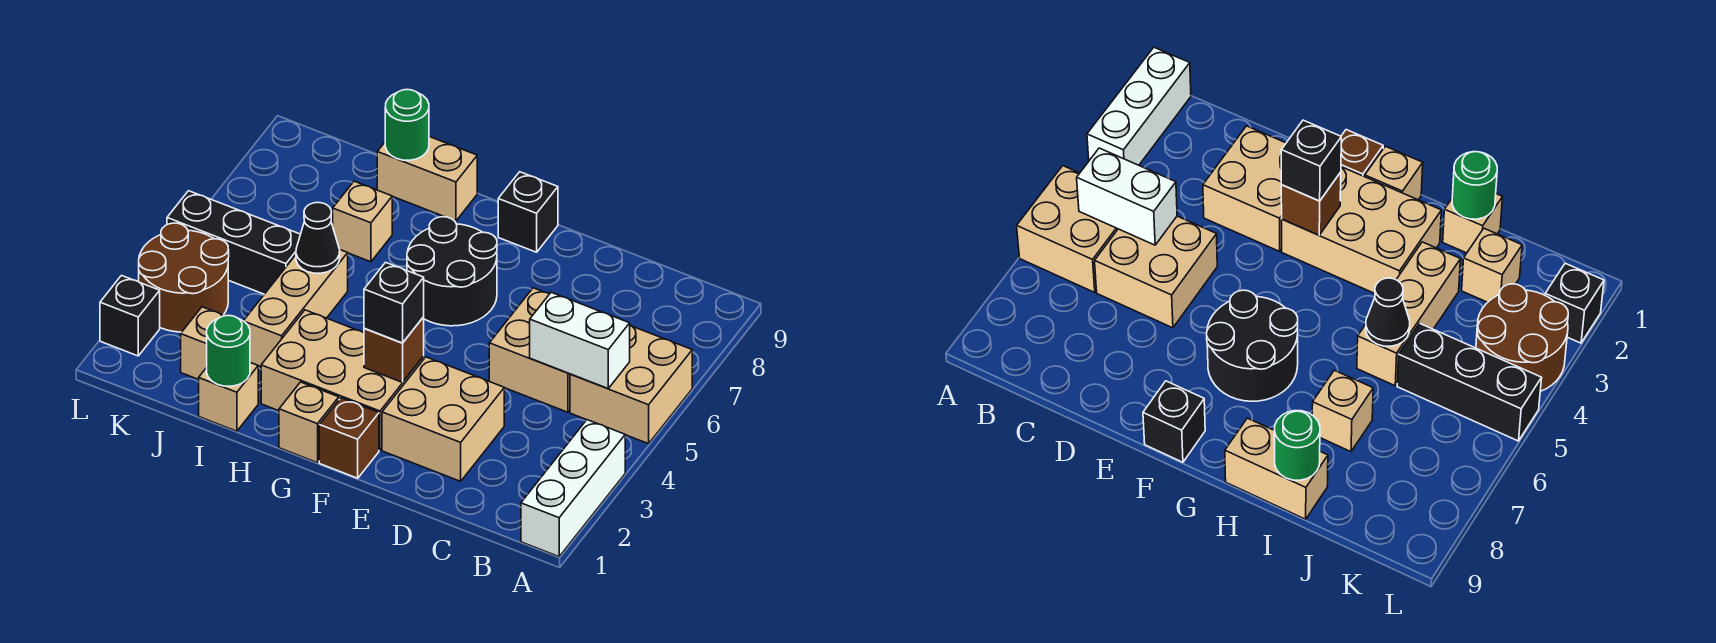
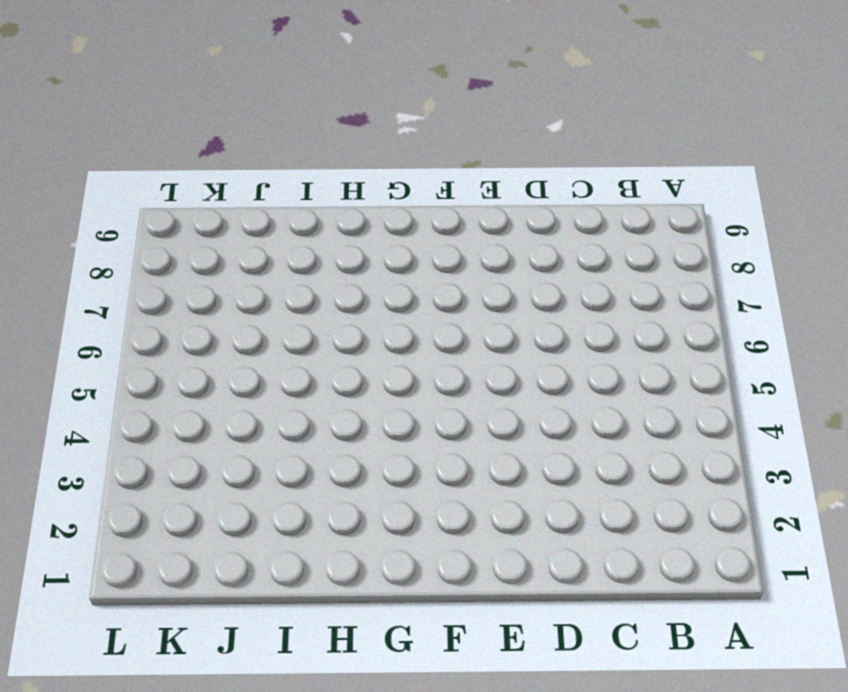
none -> white brick A1:A3 level 1
none -> tan brick A5:B6 level 1
none -> tan brick C5:D6 level 1

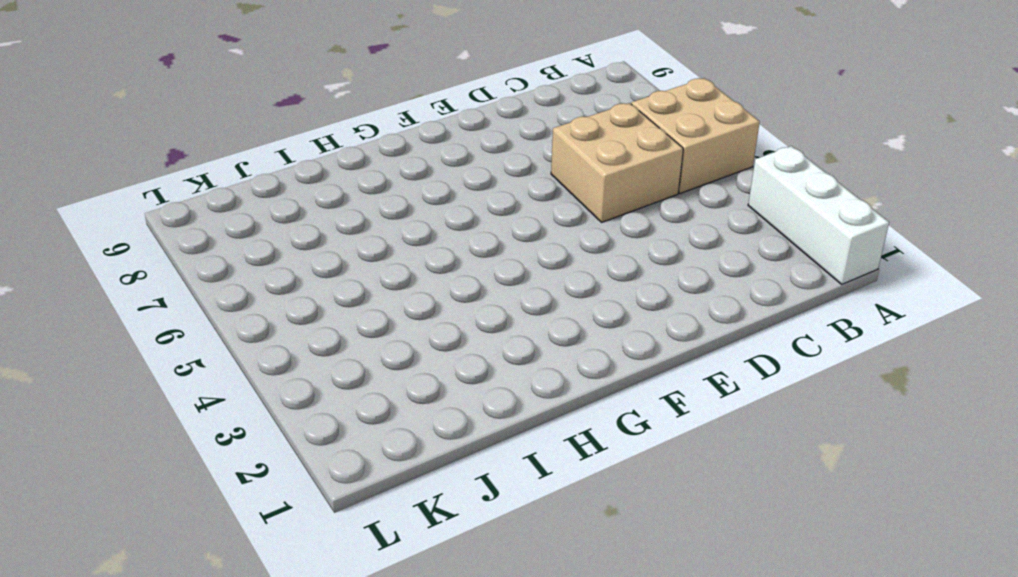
none -> tan brick D2:E3 level 1
none -> brown brick F1 level 1
none -> tan brick F2:H3 level 1

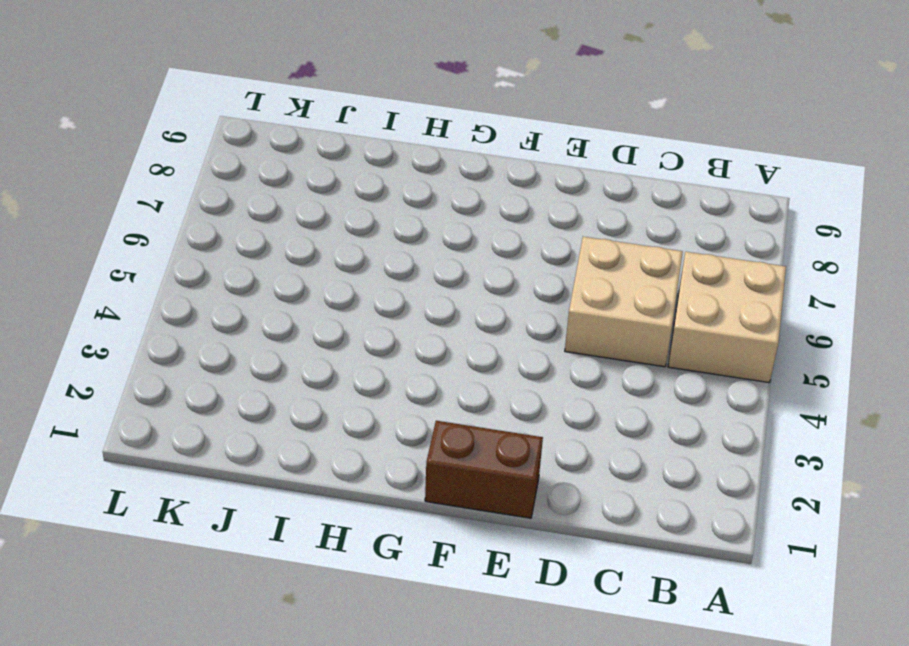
brown brick E1:F1 level 1 -> brown brick F1 level 1
none -> white brick A1:A3 level 1
none -> tan brick D2:E3 level 1
none -> tan brick F2:H3 level 1

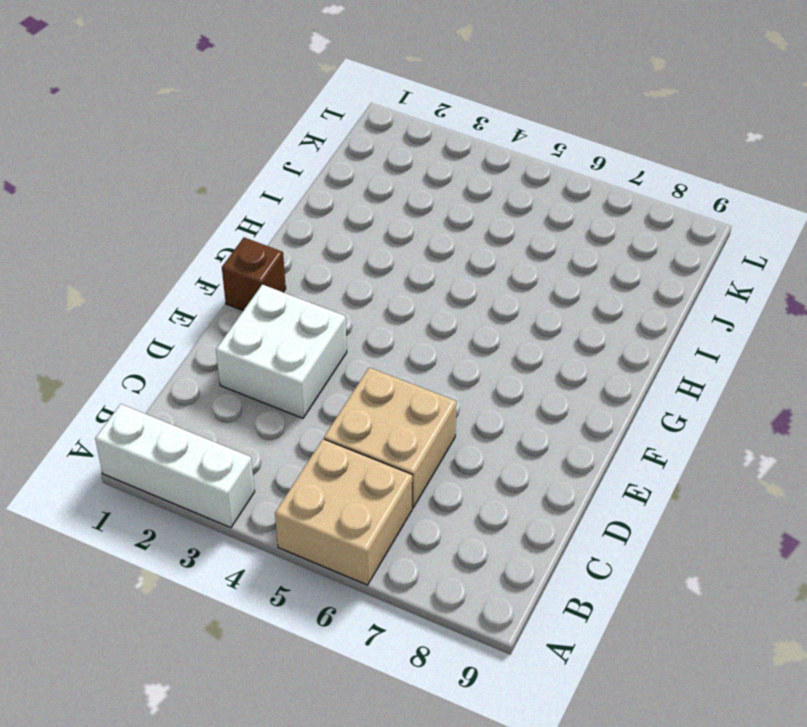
white brick D2:E3 level 1 -> tan brick D2:E3 level 1
none -> tan brick F2:H3 level 1
none -> black round brick F6:G7 level 1
none -> black brick F9 level 1

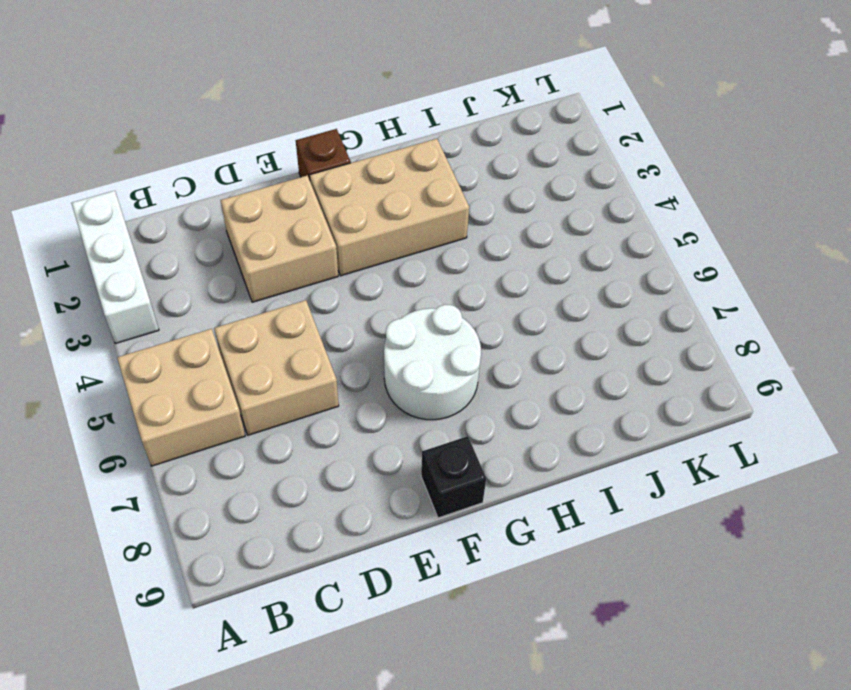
white round brick F6:G7 level 1 -> black round brick F6:G7 level 1
none -> tan brick G1 level 1
none -> tan brick H9:I9 level 1
none -> tan brick I1 level 1

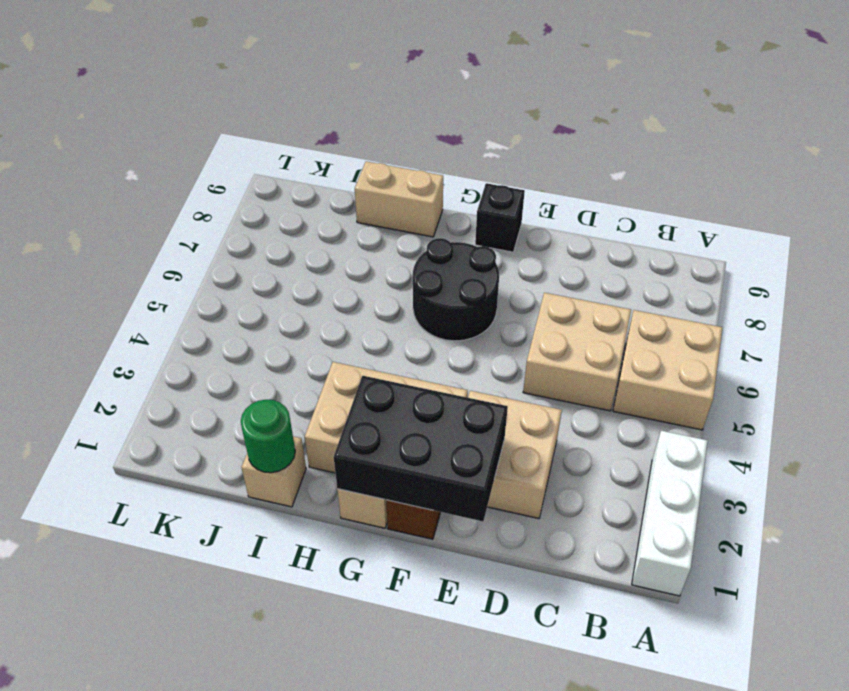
black brick E1:G2 level 2 -> none
none -> tan brick I3:I5 level 1
none -> tan brick I7 level 1
none -> tan brick J2 level 1

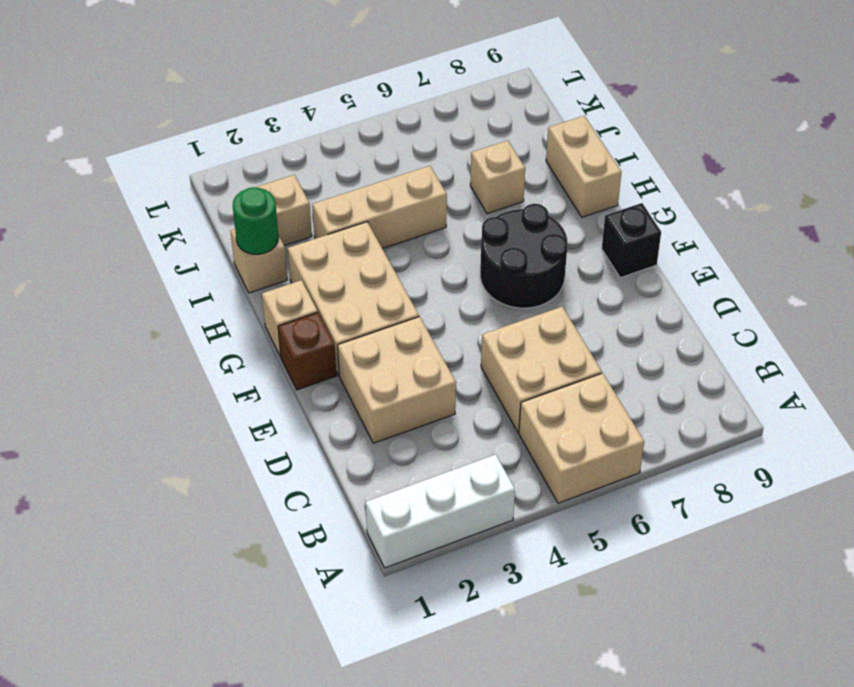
none -> black brick J5:L5 level 1
none -> brown round brick K3:L4 level 1
none -> black brick L2 level 1

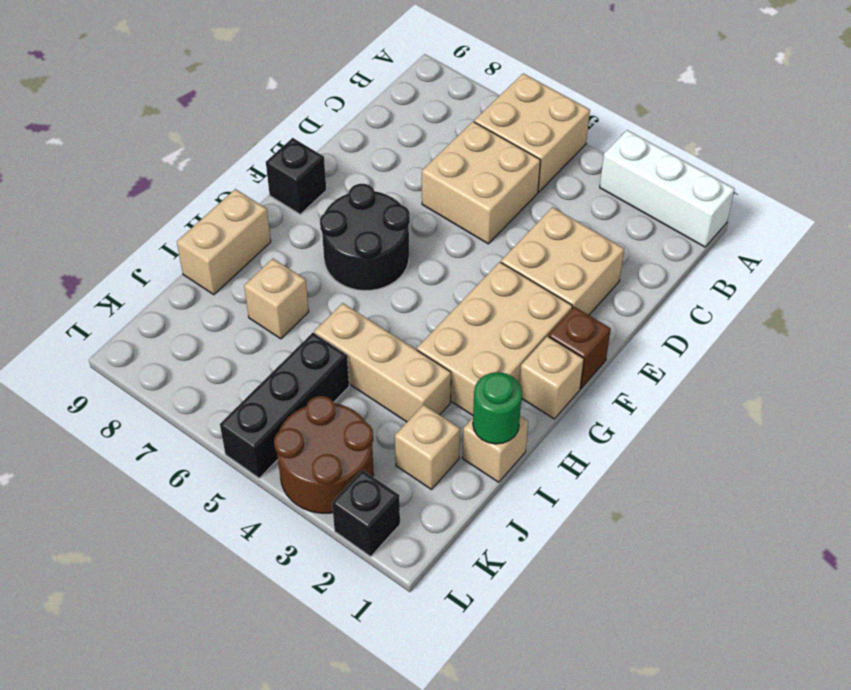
none -> white brick B5:C5 level 2
none -> brown brick F3 level 2
none -> black cone I5 level 2

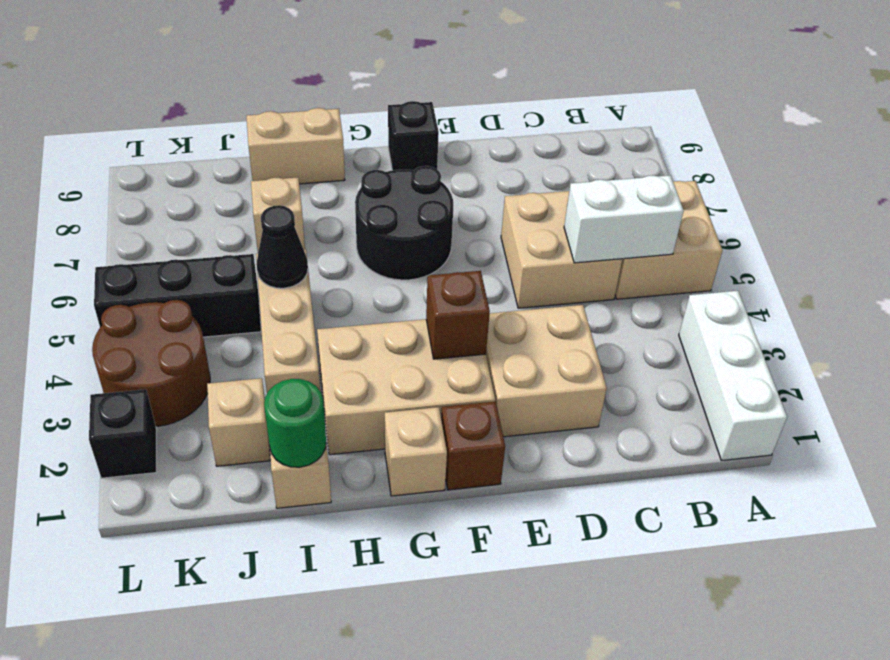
none -> green round brick I9 level 2
none -> black brick F3 level 3

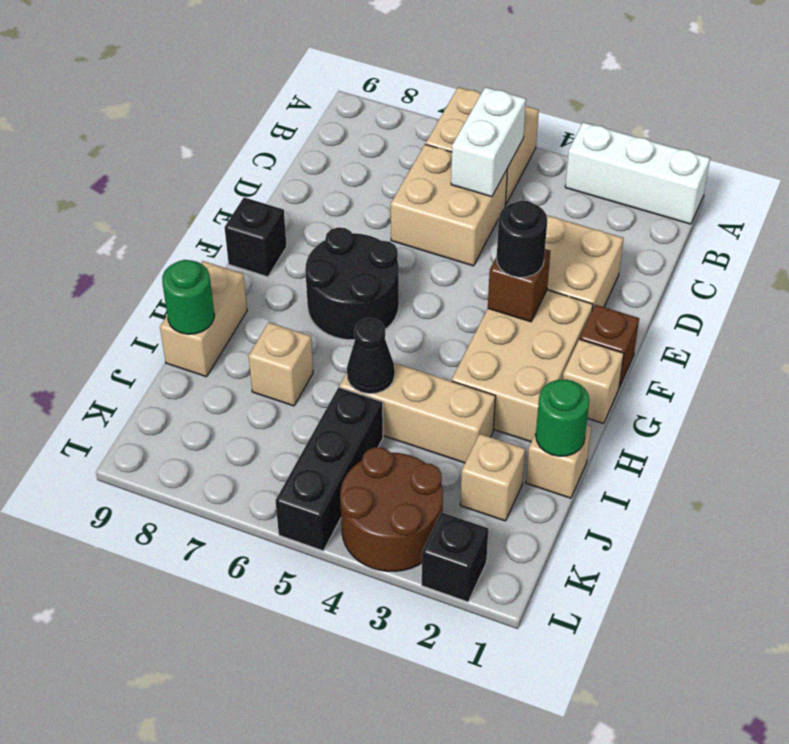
black round brick F3 level 3 -> black brick F3 level 3

